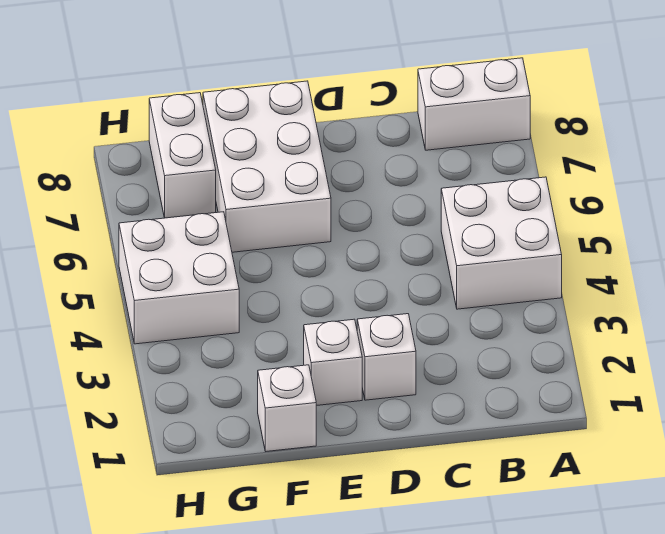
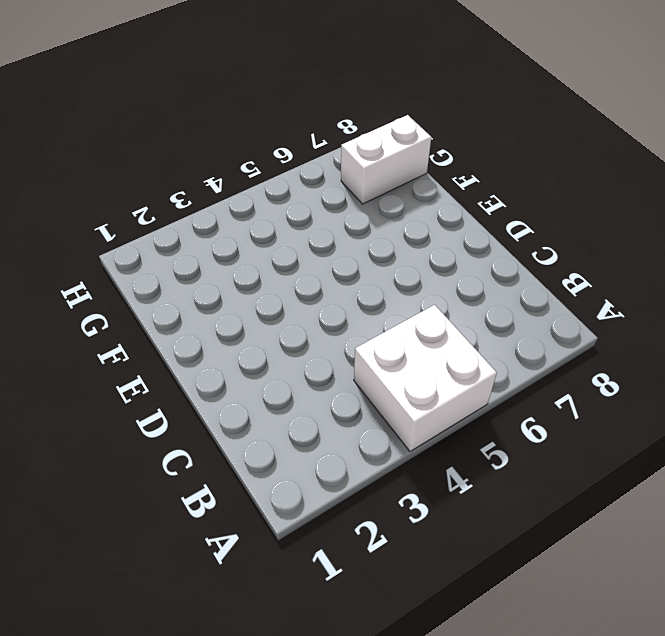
none -> white brick A8:B8 level 1
none -> white brick D2 level 1

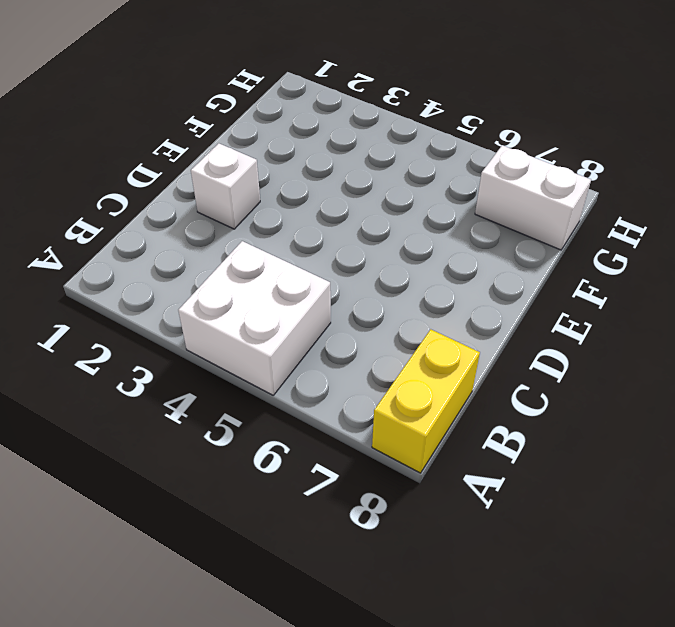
yellow brick A8:B8 level 1 -> white brick A8:B8 level 1
none -> white brick E2 level 1
none -> white brick E6:F8 level 1

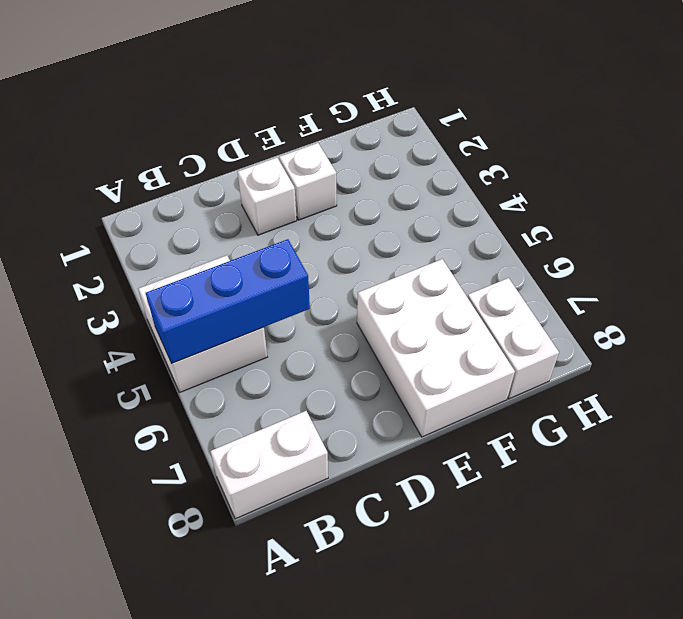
blue brick A5:C5 level 2 -> none
none -> white brick F1 level 1
none -> white brick G4:H5 level 1

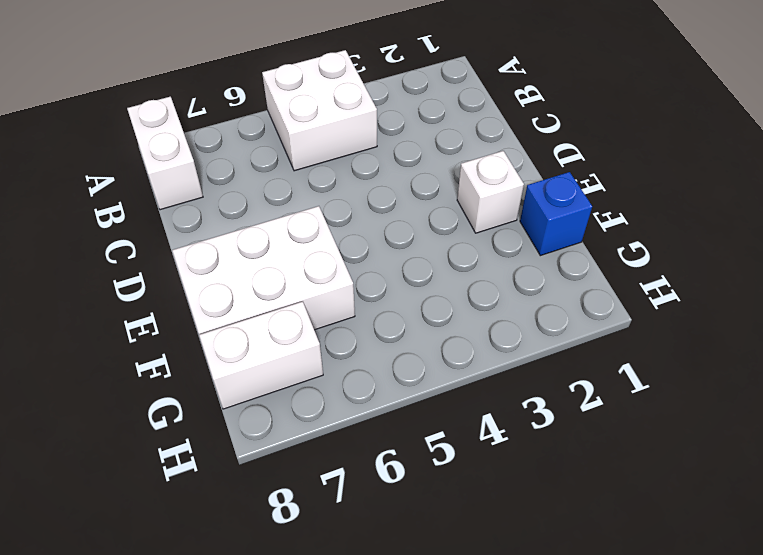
blue brick F1 level 1 -> white brick F1 level 1
none -> white brick D2 level 1
none -> white brick G4:H5 level 1

